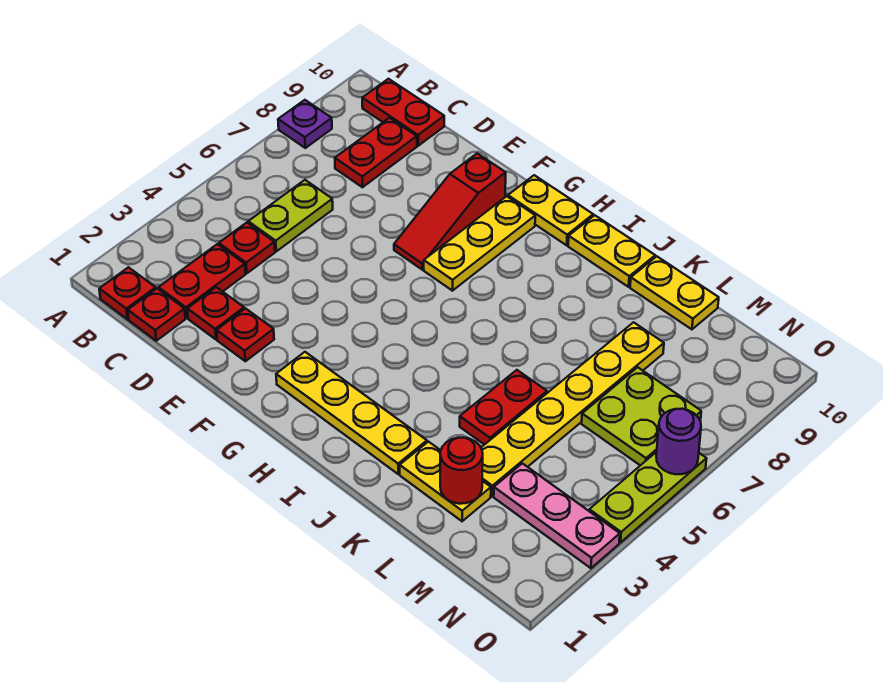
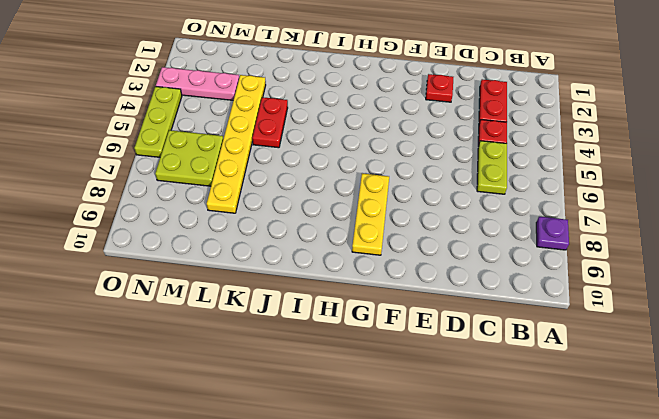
none -> red plate B1 level 1
none -> red plate B10:C10 level 1
none -> red plate C1 level 1

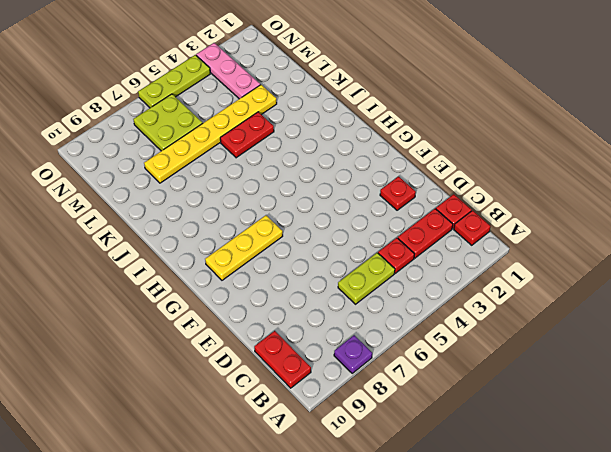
none -> red plate C8:C9 level 1
none -> red plate D2 level 1
none -> red slope F7:F9 level 1 top 9

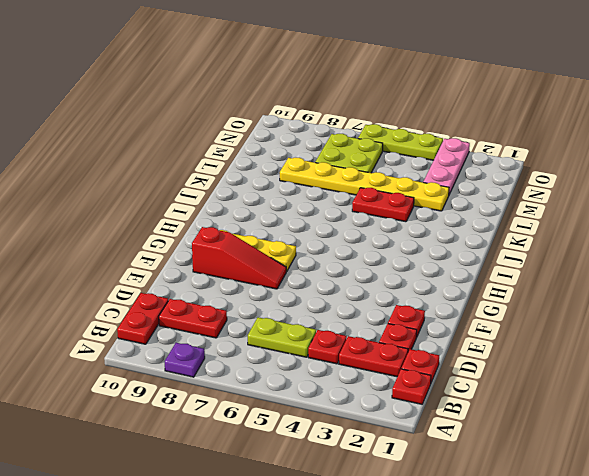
none -> yellow plate G2:J2 level 1
none -> yellow plate G10:H10 level 1
none -> yellow plate I10:J10 level 1

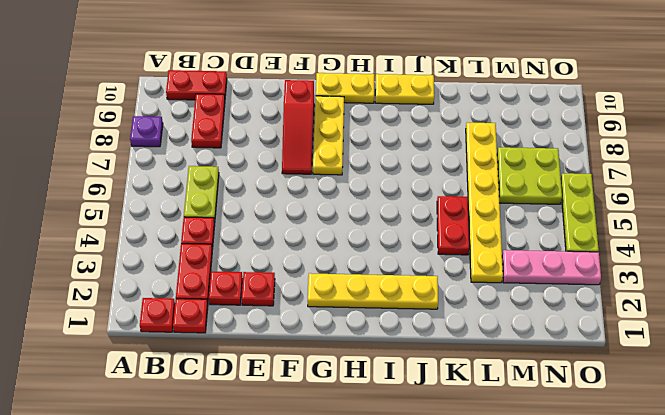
none -> yellow plate K2:L2 level 1
none -> yellow plate K10:L10 level 1
none -> red round brick L2 level 2

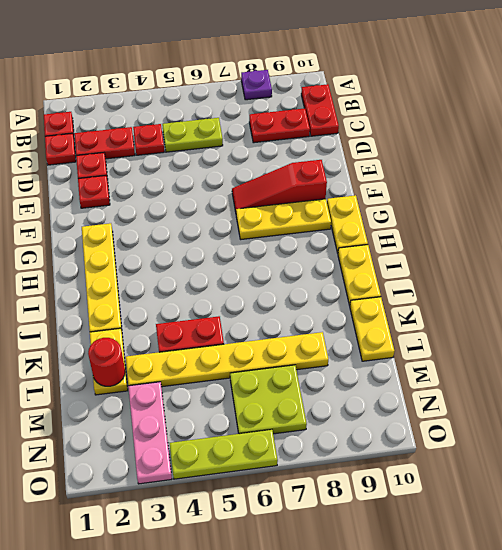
none -> purple round brick O6 level 2

